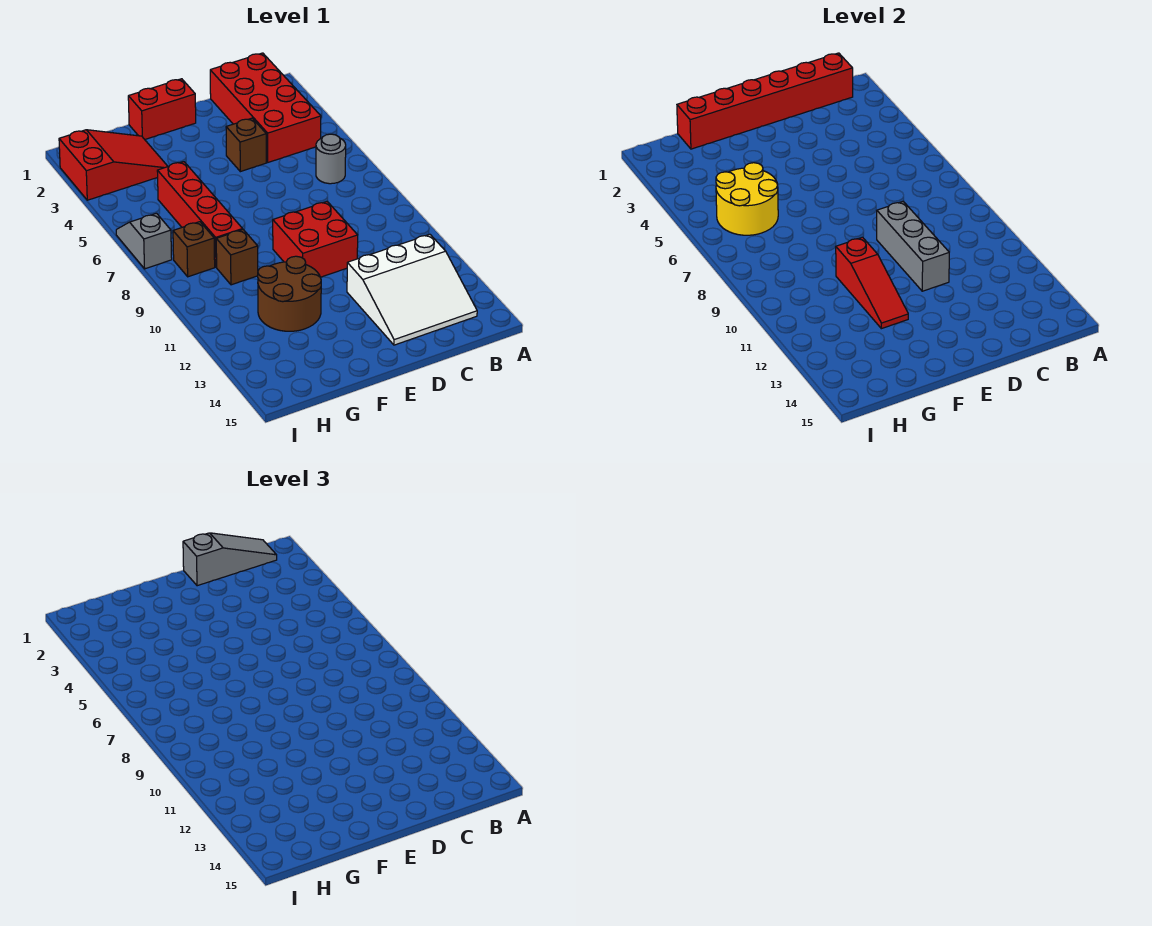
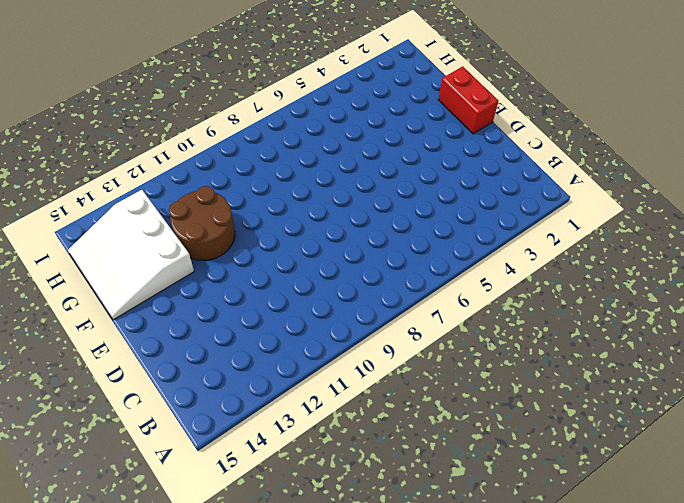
white slope F13:H15 level 1 top 13 -> white slope B12:D14 level 1 top 12
none -> red brick B1:C4 level 1
none -> grey round brick B6 level 1
none -> brown brick D4 level 1

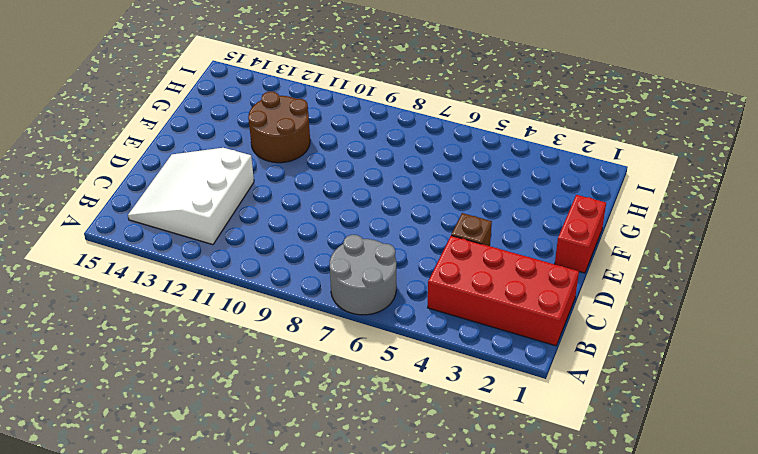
grey round brick A6:B7 level 1 -> grey round brick B6 level 1
none -> red brick D9:E10 level 1
none -> red slope G2:I3 level 1 top I
none -> red brick G5:G8 level 1

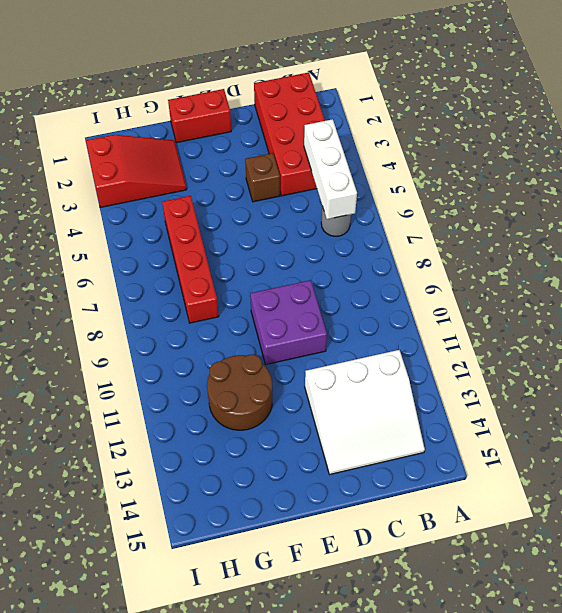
white brick B4:B6 level 2 -> none
purple brick D9:E10 level 1 -> red brick D9:E10 level 1
none -> brown brick G9 level 1
none -> brown brick H8 level 1
none -> grey slope I6:I7 level 1 top 7

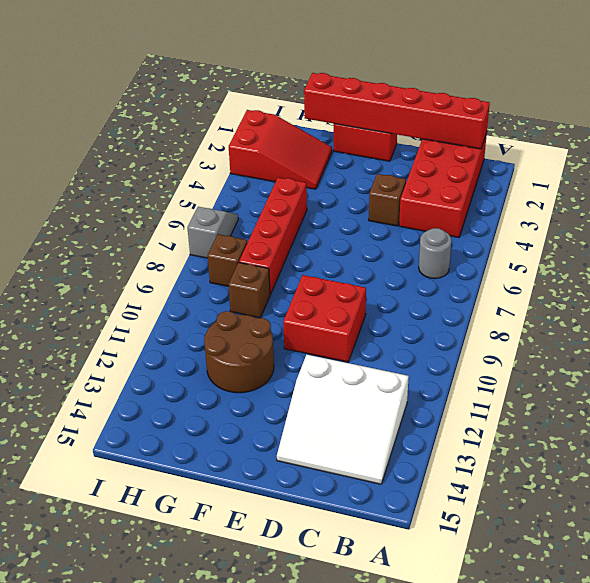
none -> grey brick D9:D11 level 2
none -> red slope F10:F12 level 2 top 10
none -> yellow round brick G5:H6 level 2

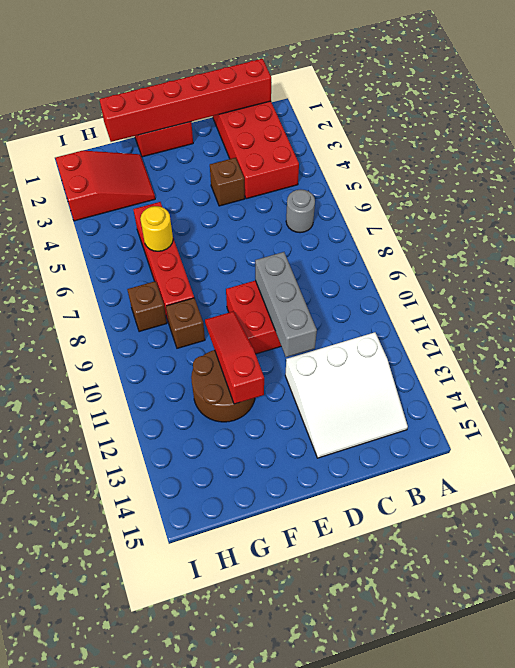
red slope F10:F12 level 2 top 12 -> red slope F10:F12 level 2 top 10
yellow round brick G6 level 2 -> yellow round brick G5:H6 level 2
none -> grey slope I6:I7 level 1 top 7
none -> grey slope B1:D1 level 3 top D

